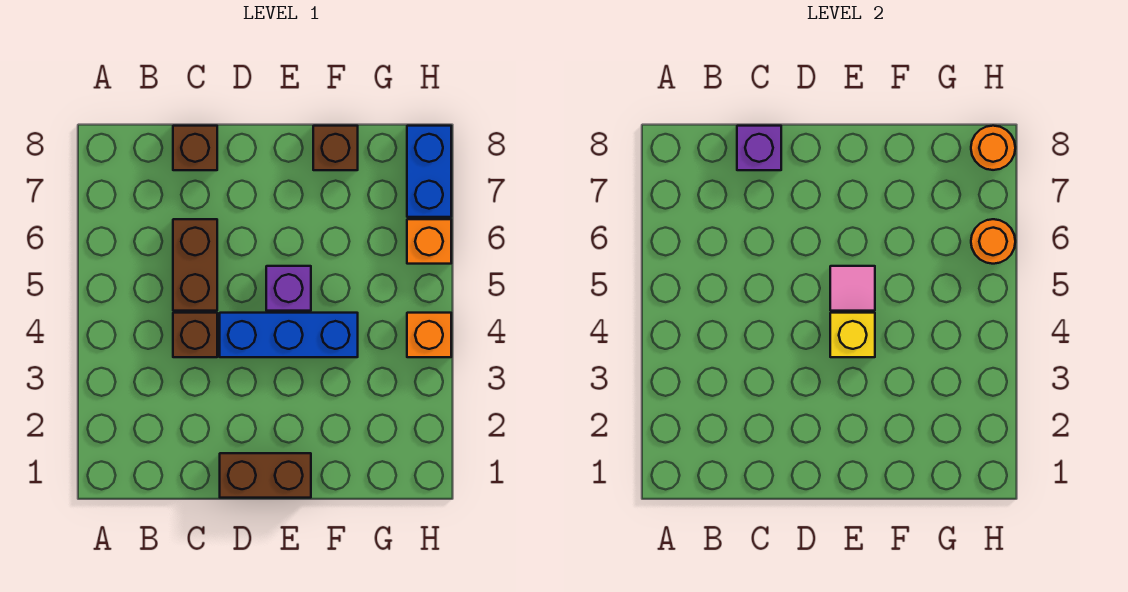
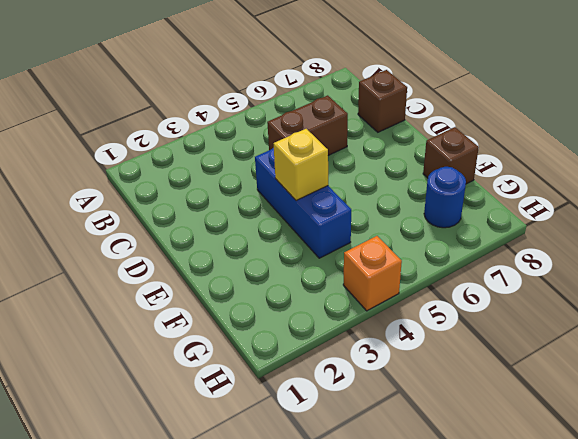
blue round brick G7 level 1 -> none
none -> brown brick C4 level 1
none -> brown brick D1:E1 level 1
none -> purple brick E5 level 1

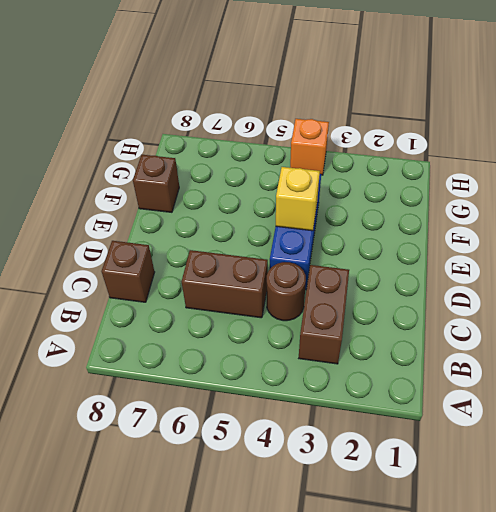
brown brick B3:C3 level 1 -> brown brick D1:E1 level 1
brown round brick C4 level 1 -> brown brick C4 level 1
none -> purple brick E5 level 1
none -> orange brick H6 level 1
none -> blue brick H7:H8 level 1

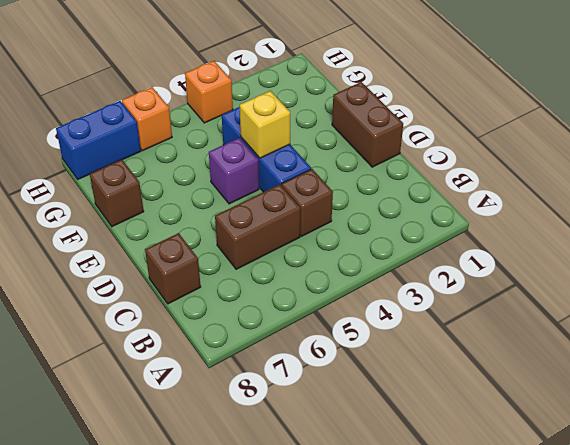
none -> purple brick C8 level 2
none -> pink tile E5 level 2
none -> orange round brick H6 level 2

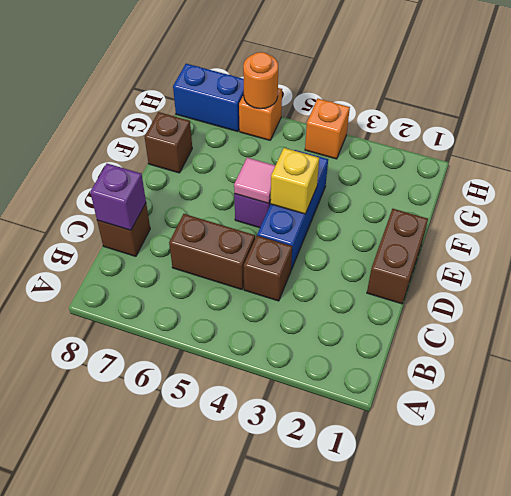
none -> orange round brick H8 level 2

